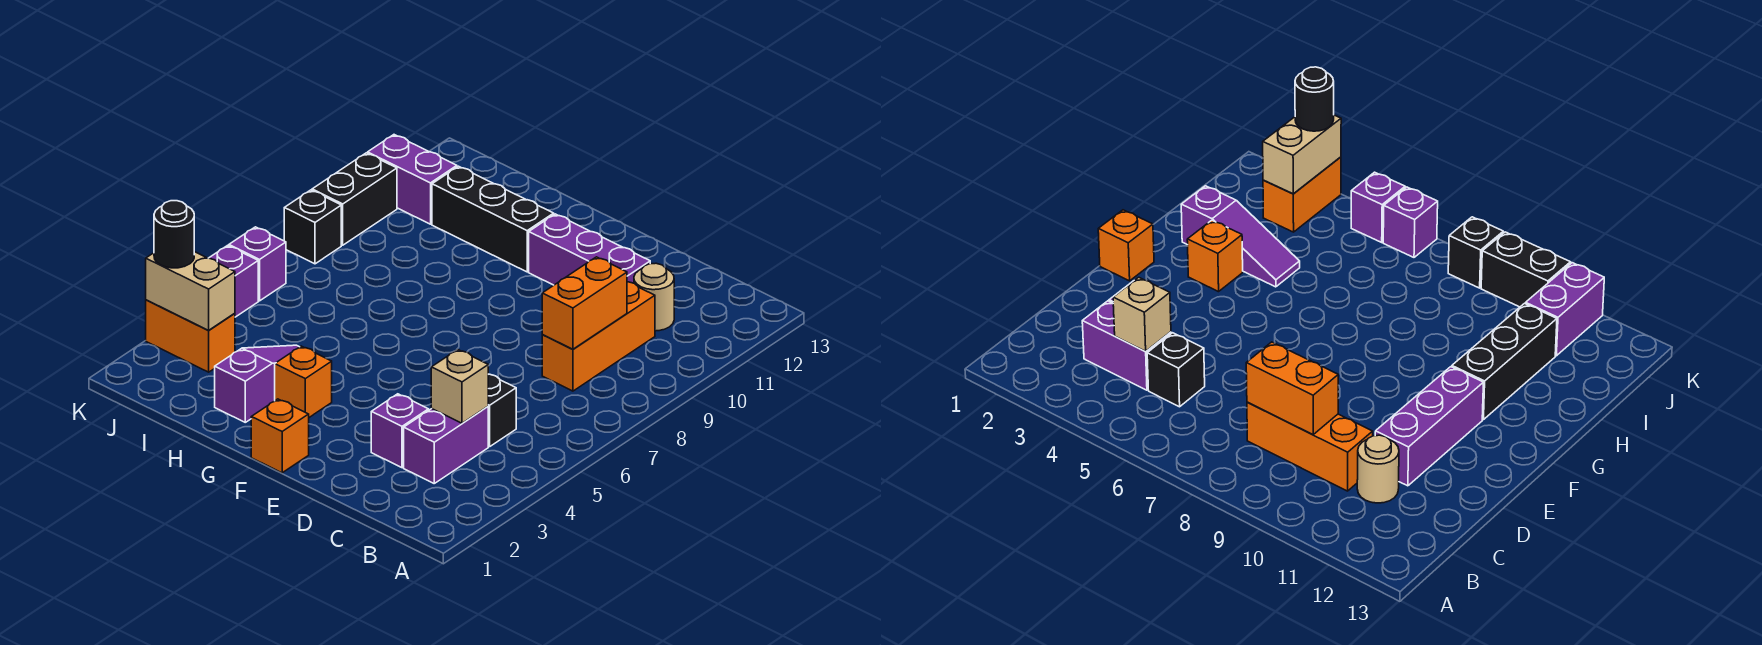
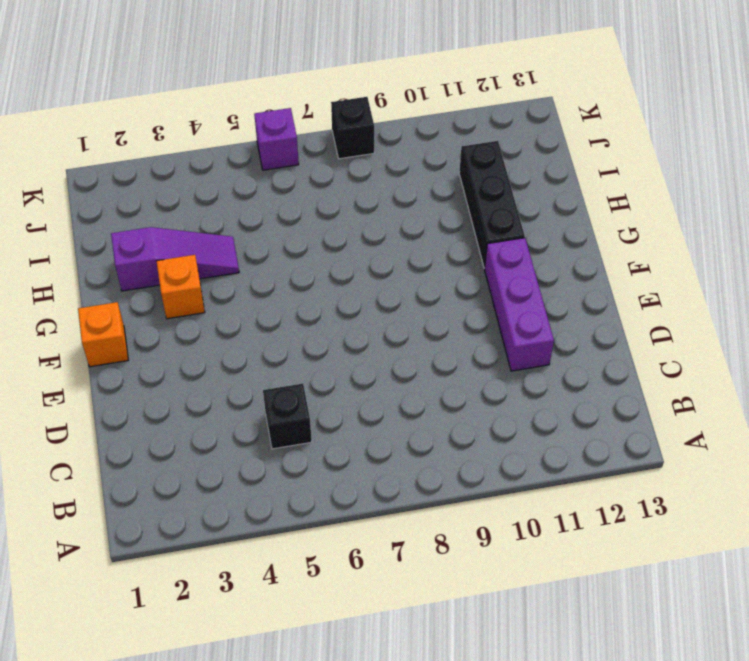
none -> purple brick C3:C4 level 1
none -> orange brick C8:C10 level 1
none -> tan round brick C11 level 1

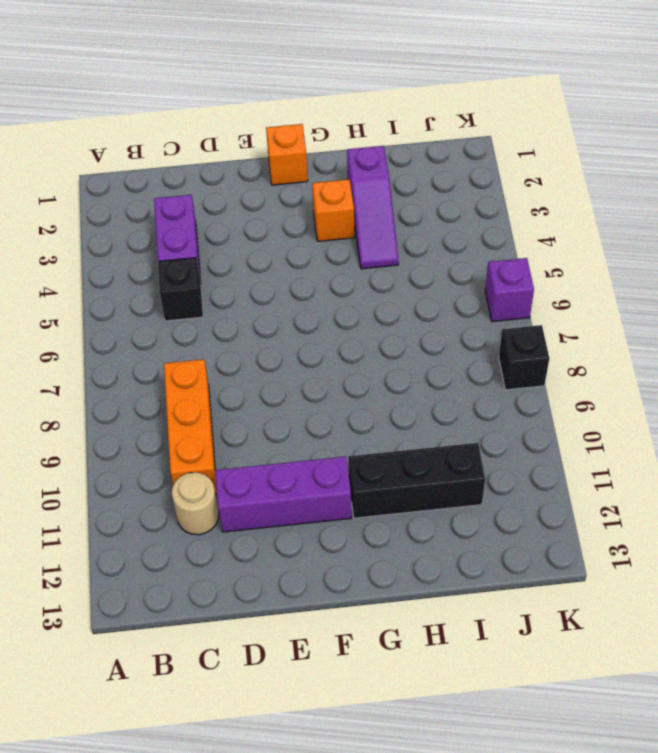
none -> purple brick D3 level 1
none -> orange brick J3:K3 level 1
none -> purple brick J11:K11 level 1

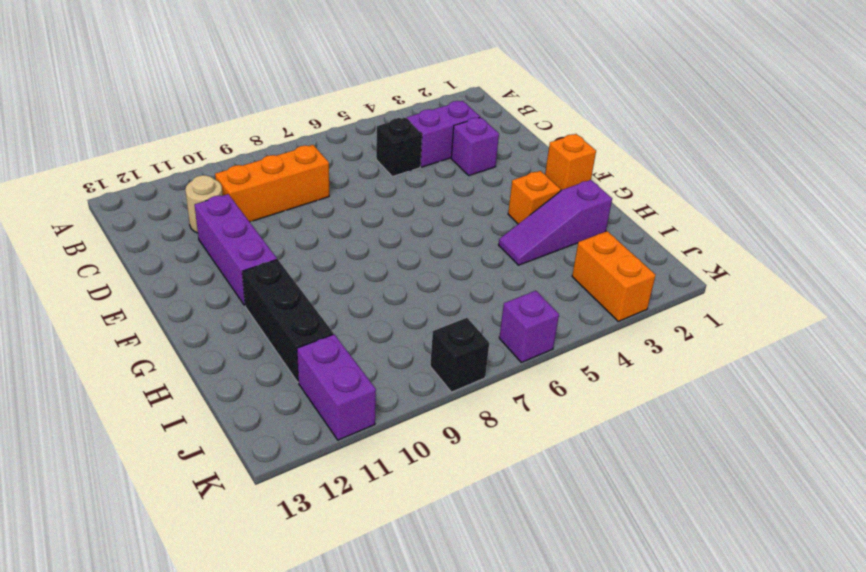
none -> purple brick K5 level 1
none -> black brick K9:K10 level 1
none -> tan brick C4 level 2

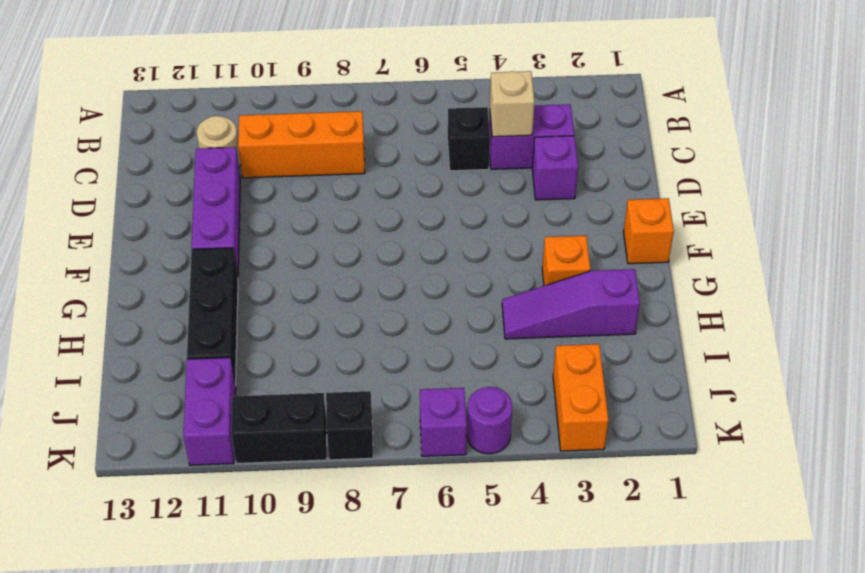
purple round brick K5 level 1 -> purple brick K5 level 1
none -> orange brick C8:C9 level 2
none -> tan brick J3:K3 level 2
none -> black round brick K3 level 3

